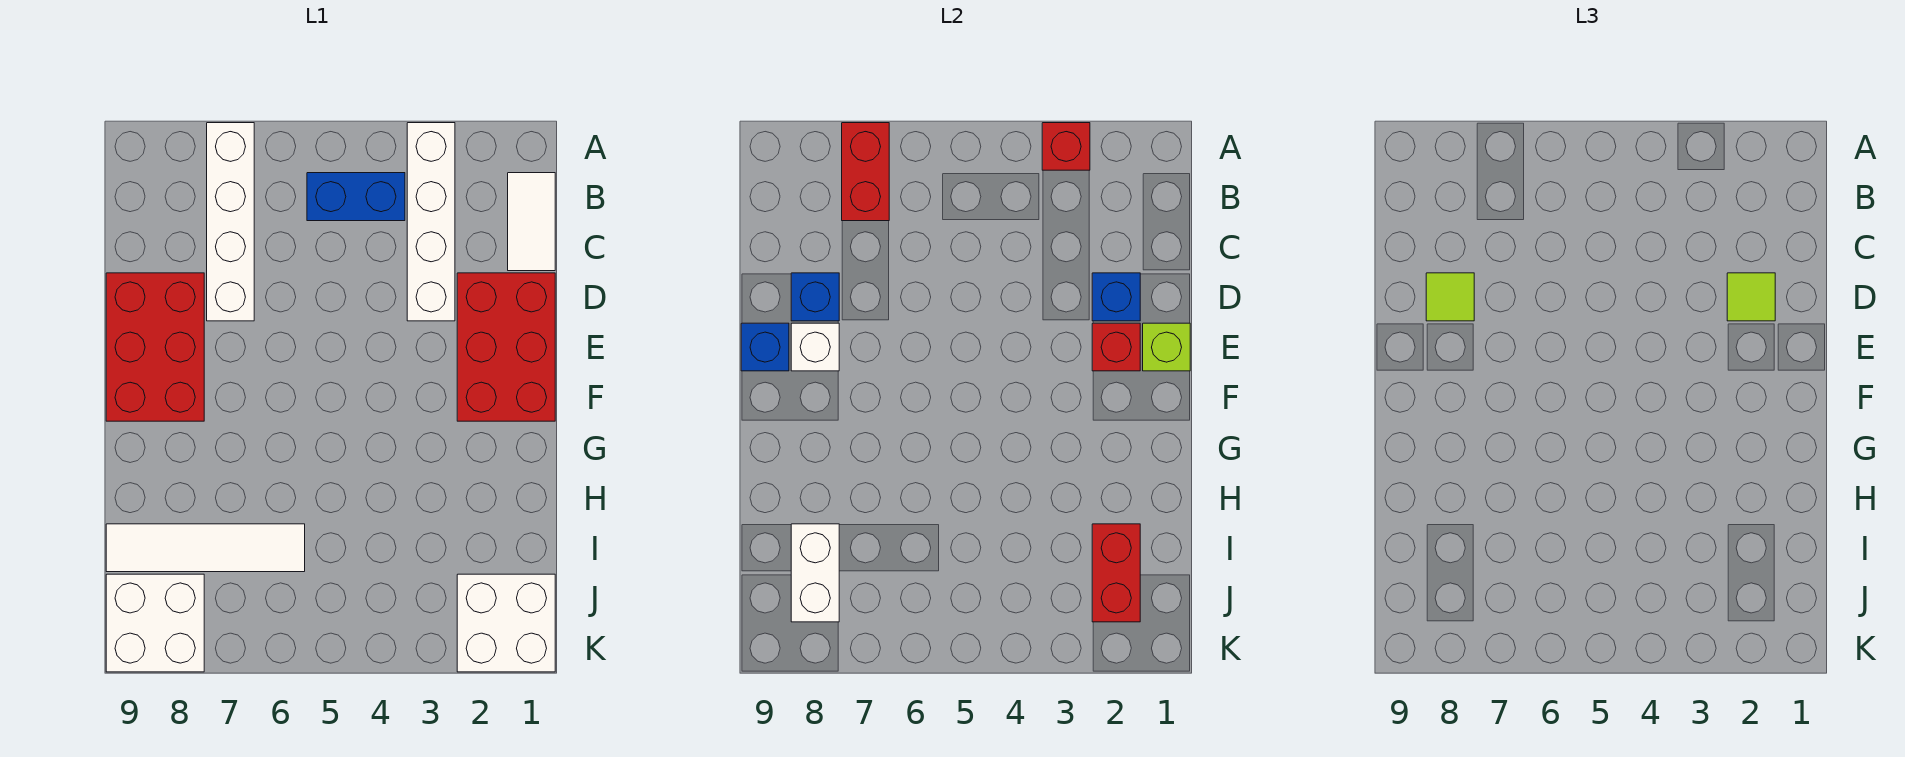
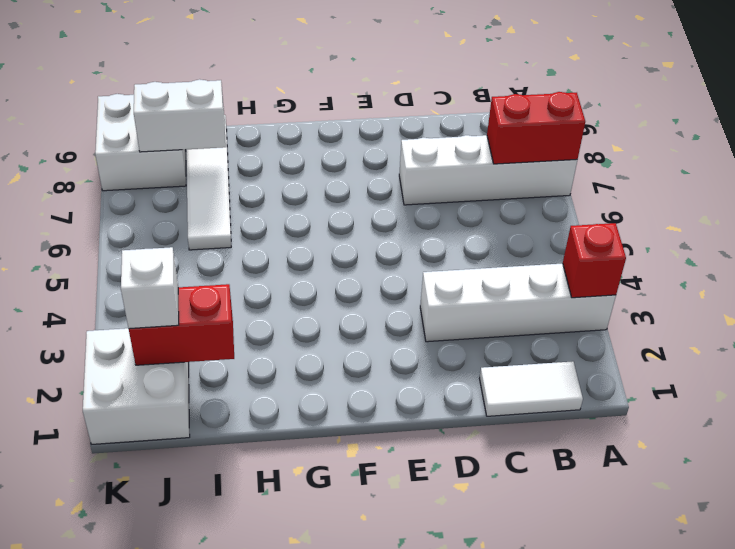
white brick J2 level 3 -> white brick E8 level 2
none -> blue brick B4:B5 level 1
none -> red brick D1:F2 level 1
none -> red brick D8:F9 level 1

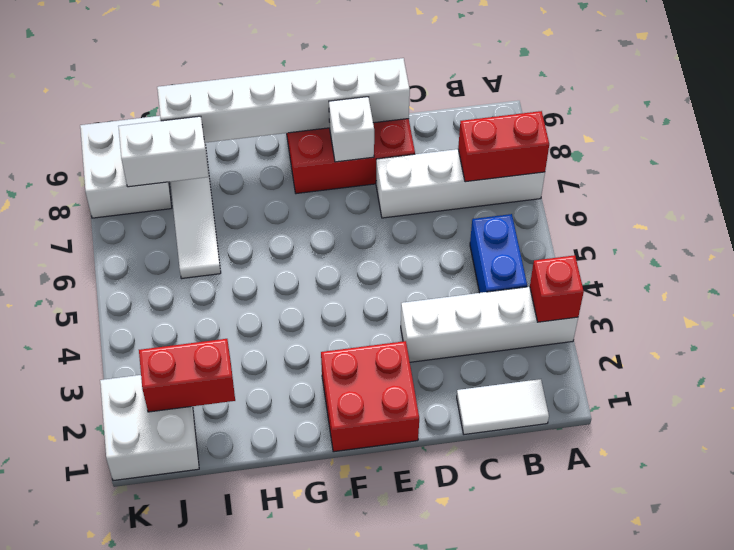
white brick D9:I9 level 2 -> blue brick E9 level 2
red brick E1:F2 level 1 -> red brick D1:F2 level 1
none -> blue brick D2 level 2
none -> blue brick D8 level 2
none -> lime brick E1 level 2

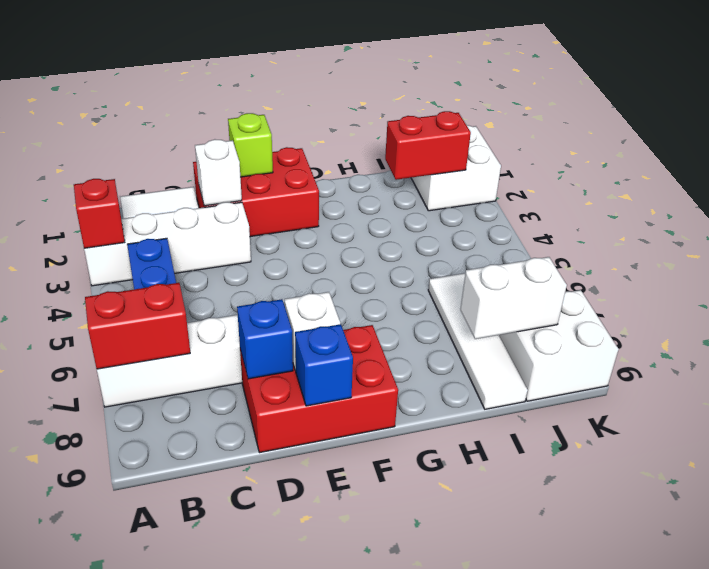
white brick D2 level 2 -> blue brick D2 level 2
none -> red brick E2 level 2
none -> lime tile D2 level 3
none -> lime tile D8 level 3

